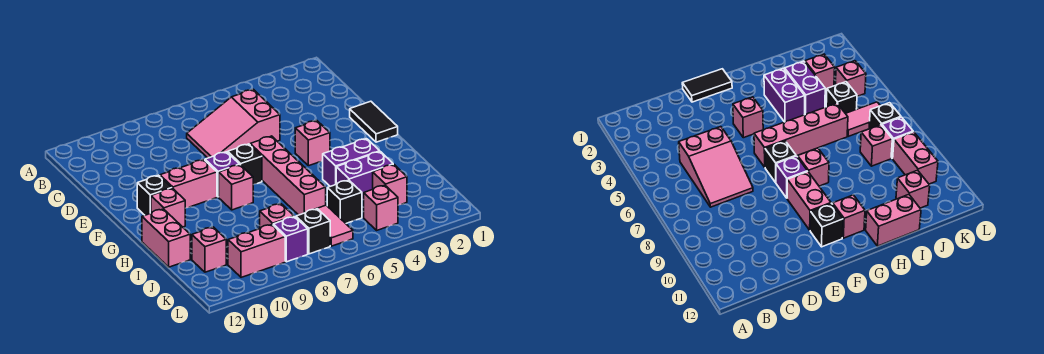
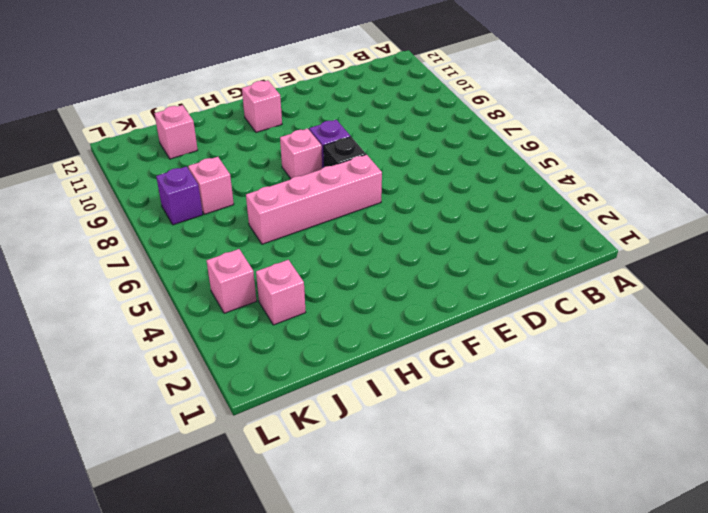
none -> pink slope C5:D7 level 1 top 5
none -> black tile E1:F1 level 1
none -> pink brick F4 level 1

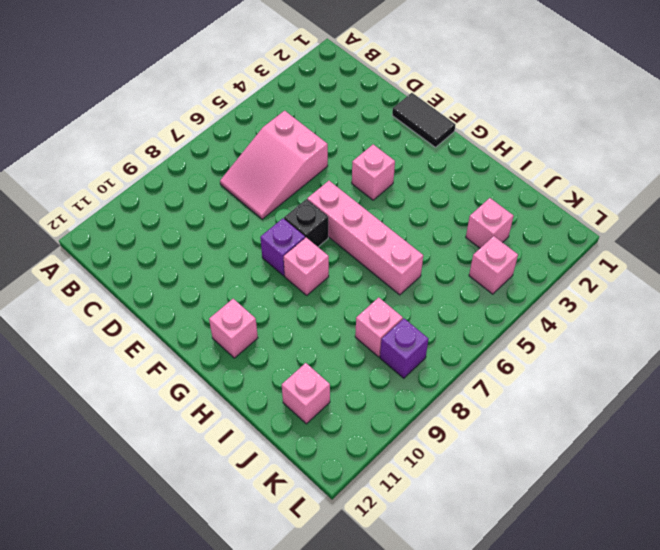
none -> pink brick F9:F10 level 1
none -> black brick F11 level 1
none -> purple brick H3:H4 level 1

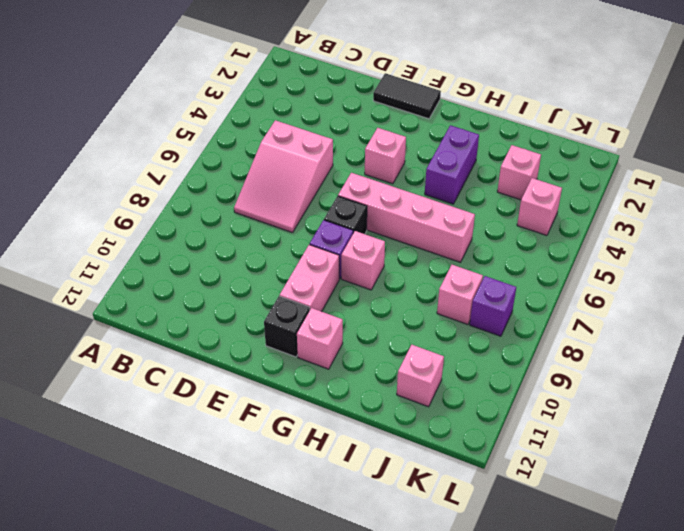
none -> pink brick H12:I12 level 1
none -> purple brick I3:I4 level 1
none -> black brick J5 level 1

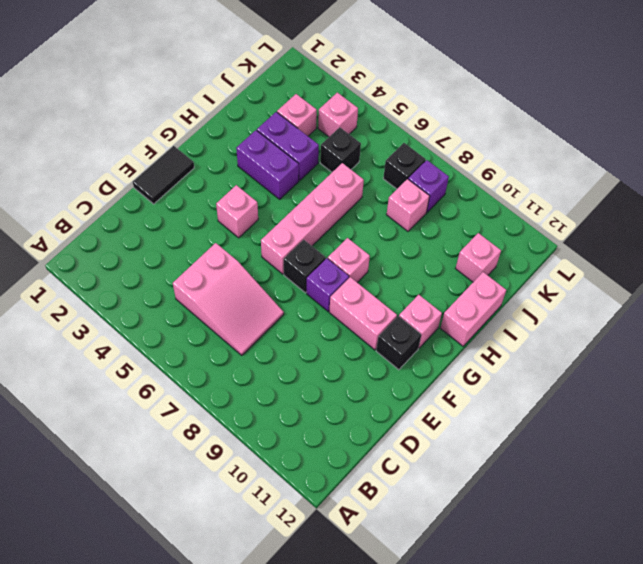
none -> pink tile J6:K6 level 1
none -> pink brick K9:K10 level 1

